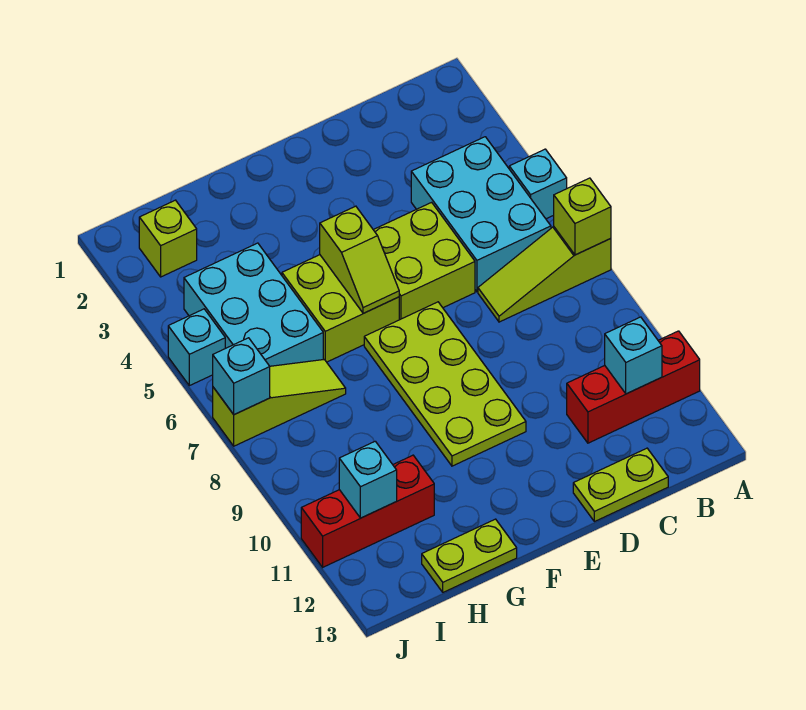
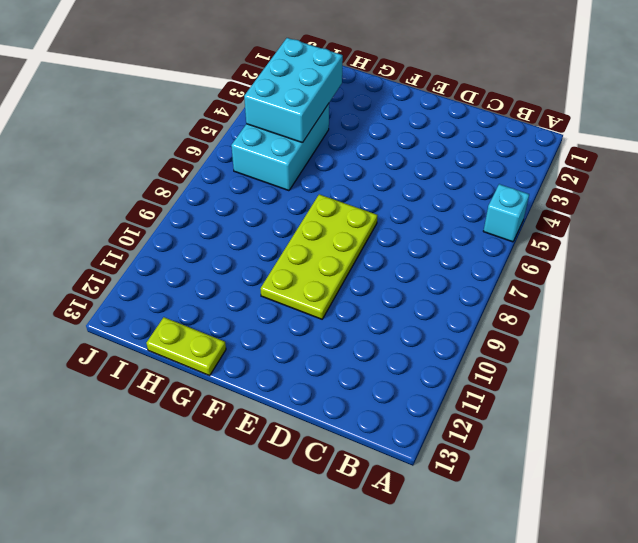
cyan brick H3:I5 level 2 -> cyan brick B4:C6 level 1
none -> lime slope A7:C7 level 1 top A
none -> red brick A11:C11 level 1
none -> lime plate C13:D13 level 1

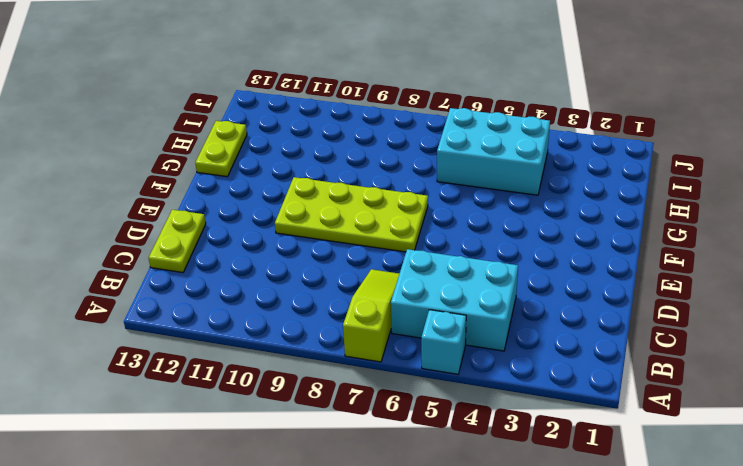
none -> red brick A11:C11 level 1
none -> lime brick D5:E6 level 1
none -> lime brick F5:G6 level 1

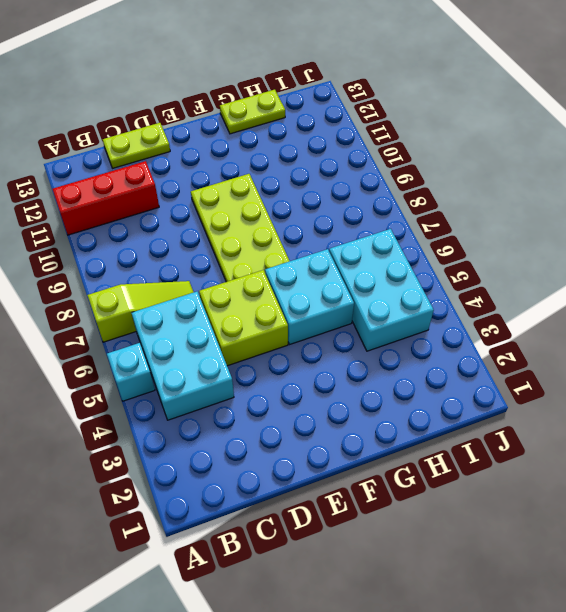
cyan brick F5:G6 level 1 -> lime brick F5:G6 level 1
none -> lime slope H7:J7 level 1 top J
none -> red brick H11:J11 level 1
none -> lime brick I2 level 1

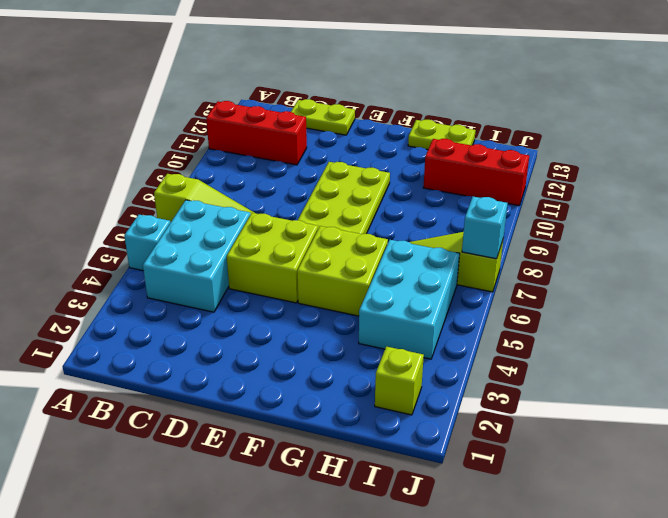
none -> cyan brick J5 level 1
none -> lime brick A7 level 2
none -> cyan brick B11 level 2

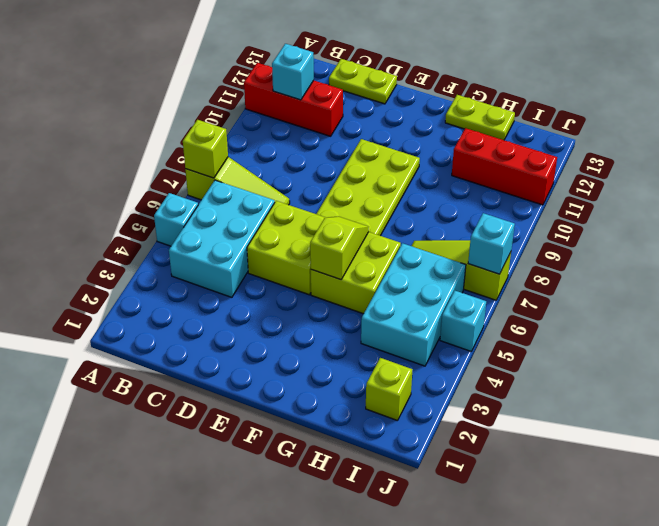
none -> cyan brick I11 level 2

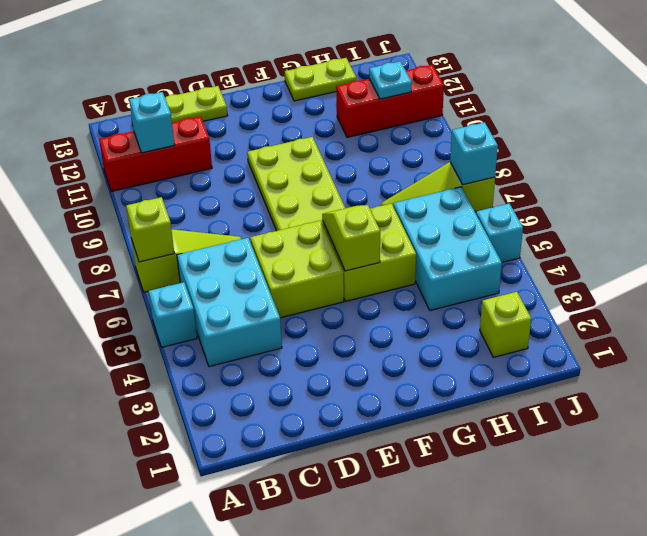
cyan plate I11 level 2 -> cyan brick I11 level 2

